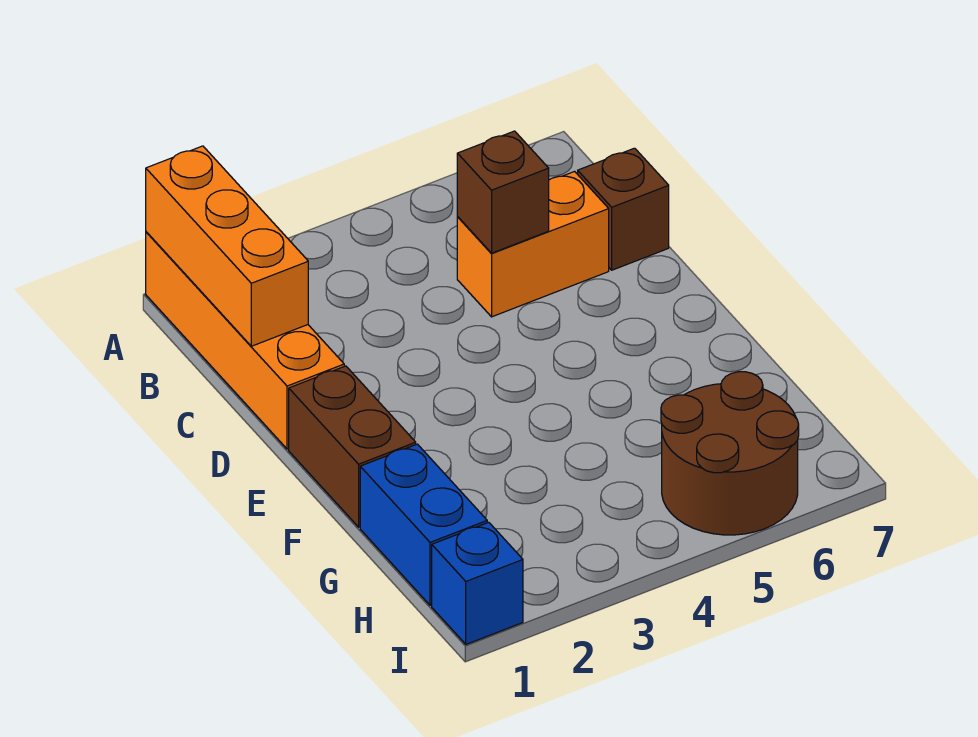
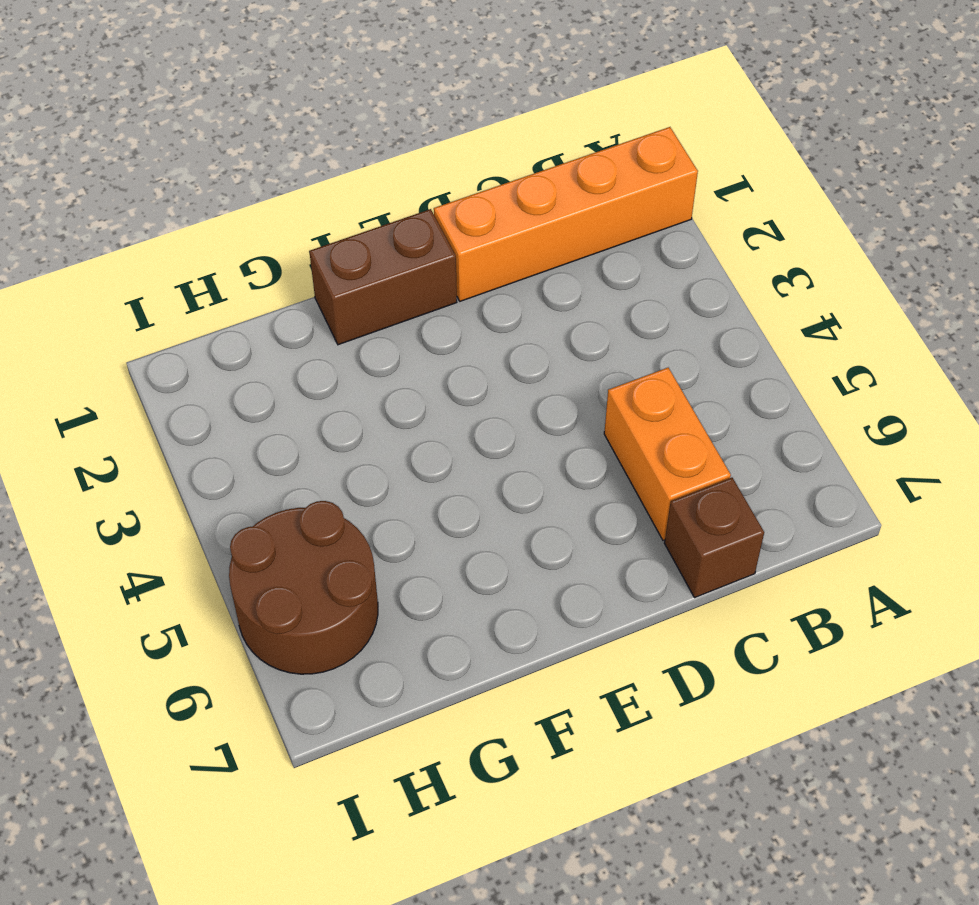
none -> blue brick G1:H1 level 1
none -> blue brick I1 level 1

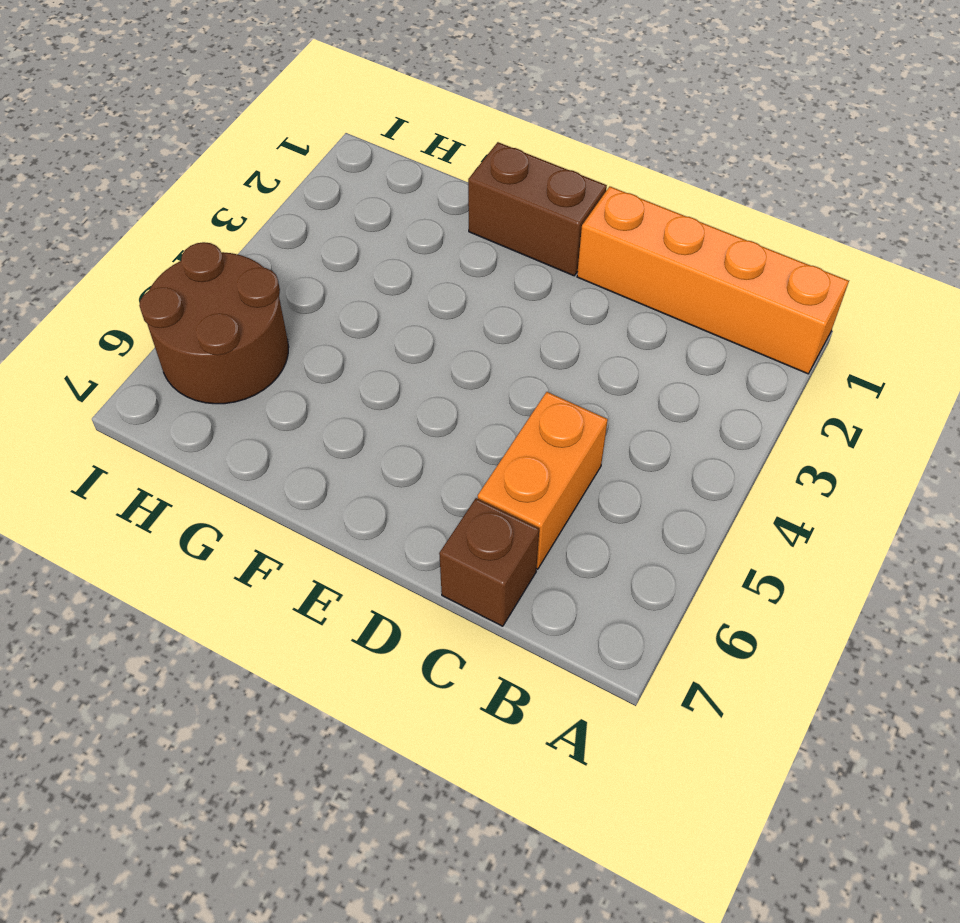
none -> blue brick G1:H1 level 1
none -> blue brick I1 level 1

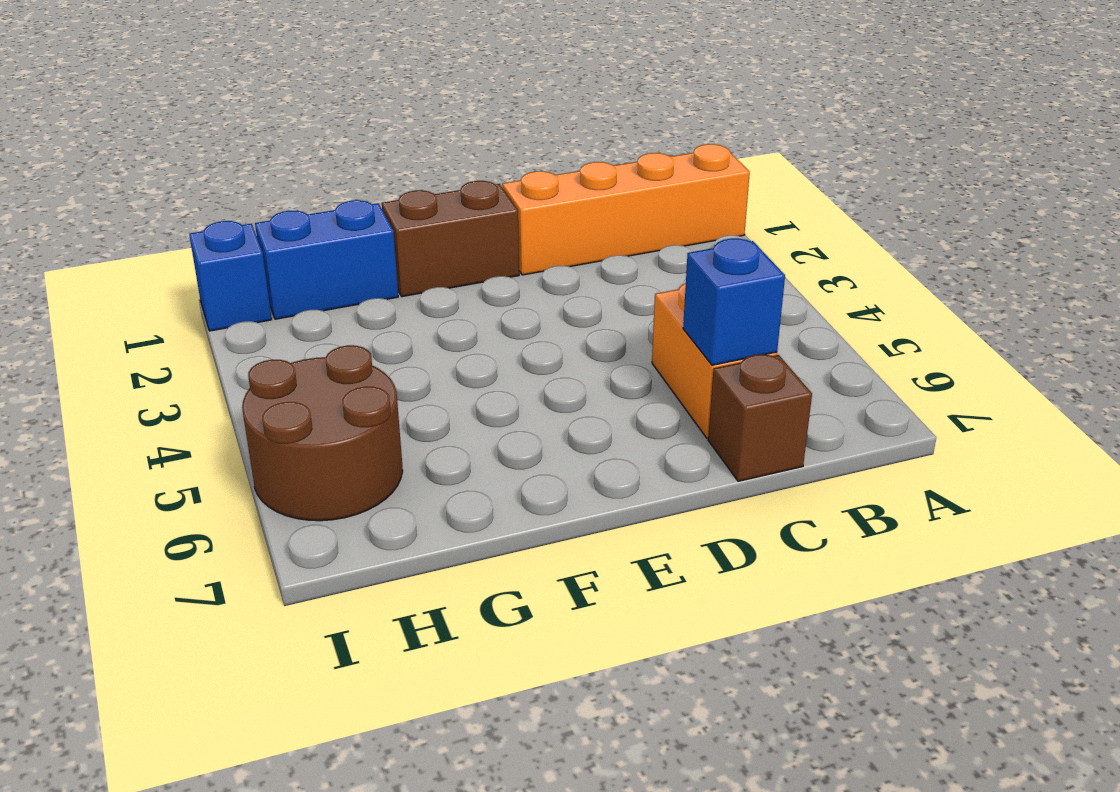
blue brick C6 level 2 -> none
none -> orange brick A1:C1 level 2
none -> brown brick C5 level 2

